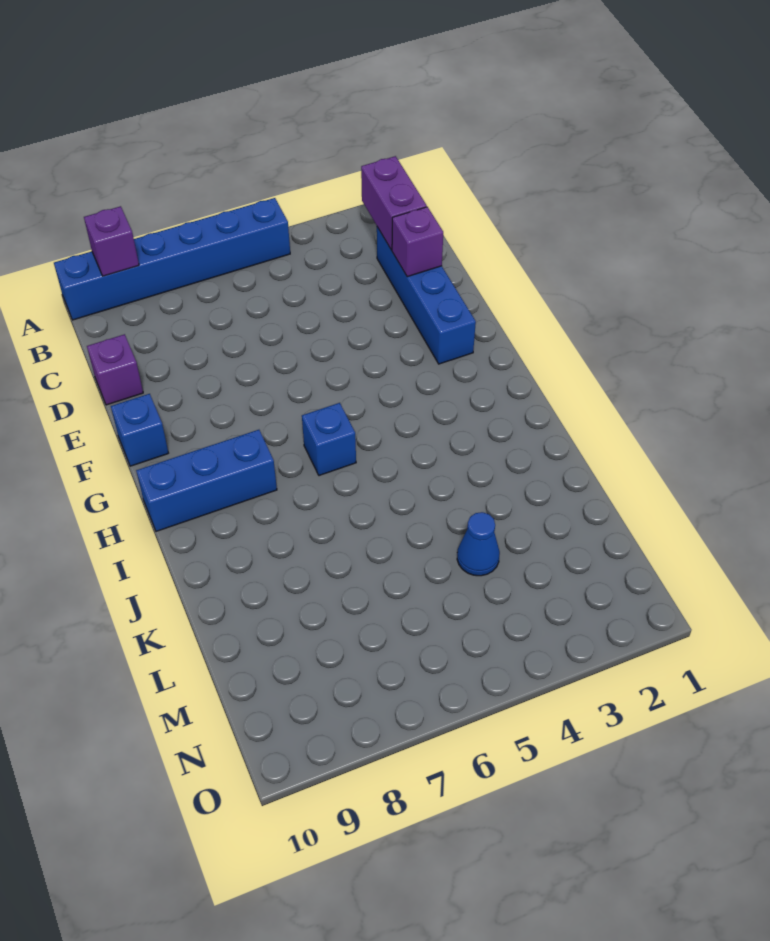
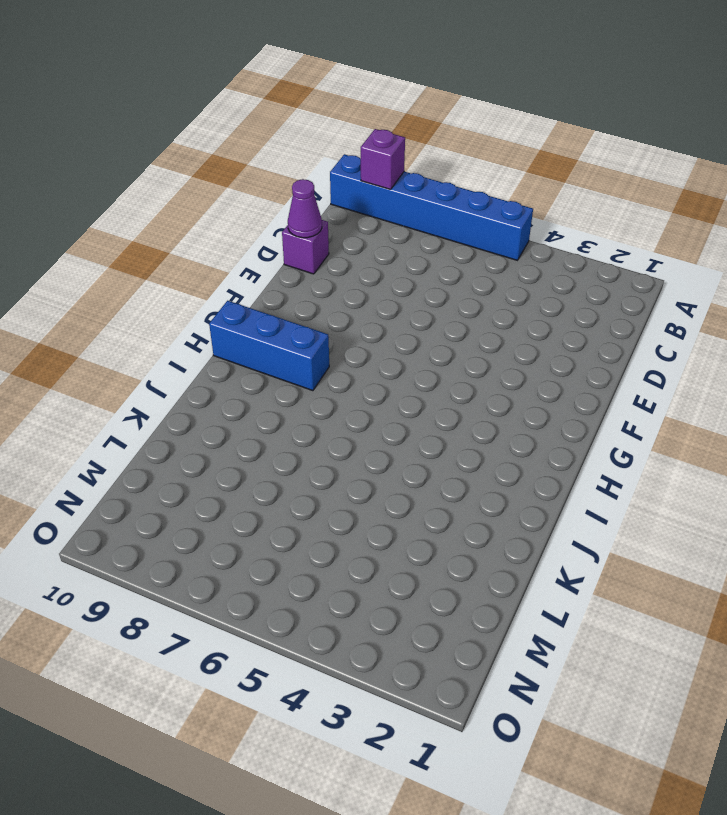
purple cone D10 level 2 -> none
none -> blue brick C2:F2 level 1
none -> blue brick F10 level 1

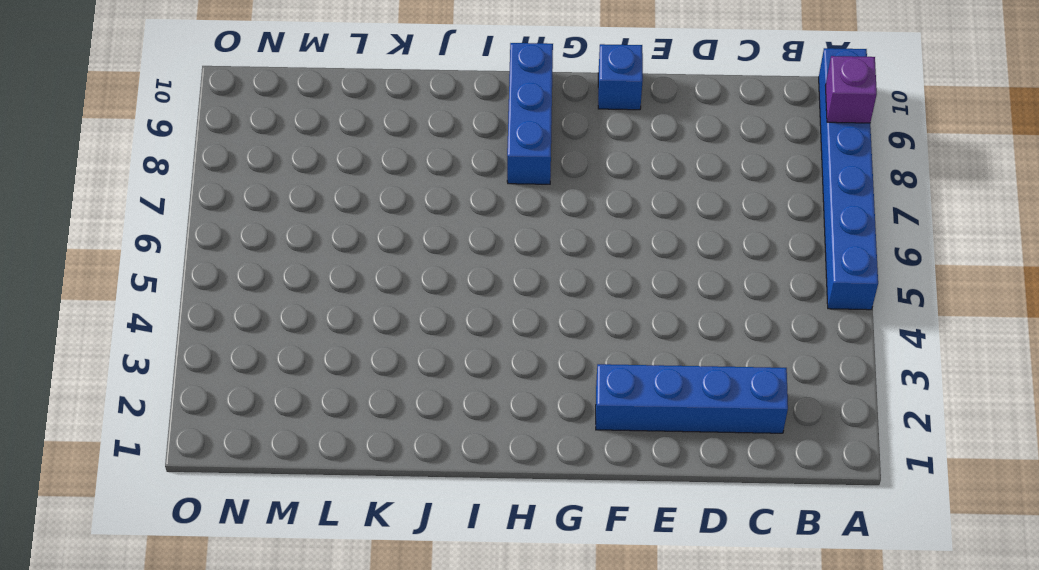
none -> purple brick D10 level 1
none -> blue brick H6 level 1

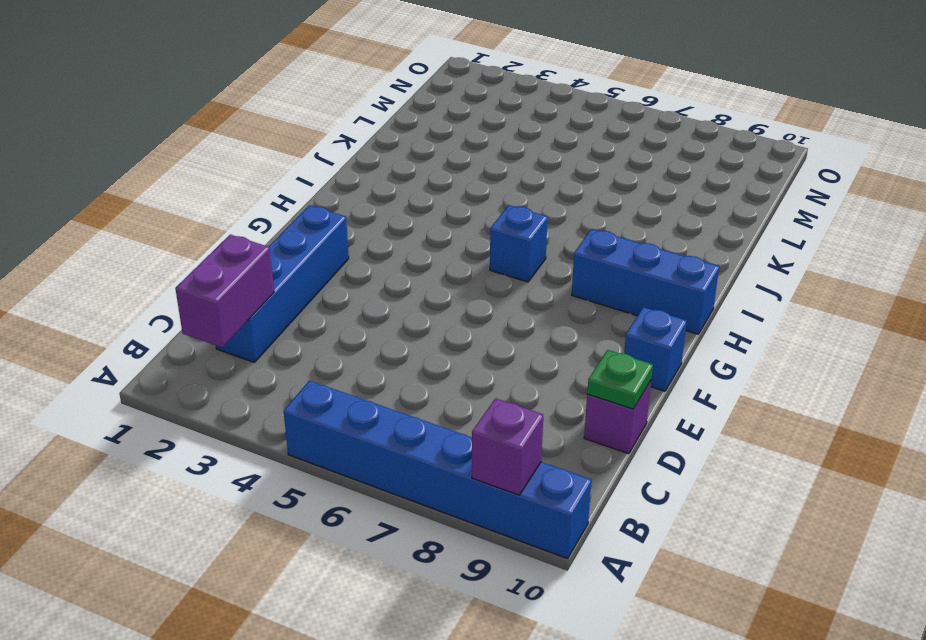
green plate D10 level 2 -> none
none -> blue cone L4 level 1
none -> purple brick D2 level 2

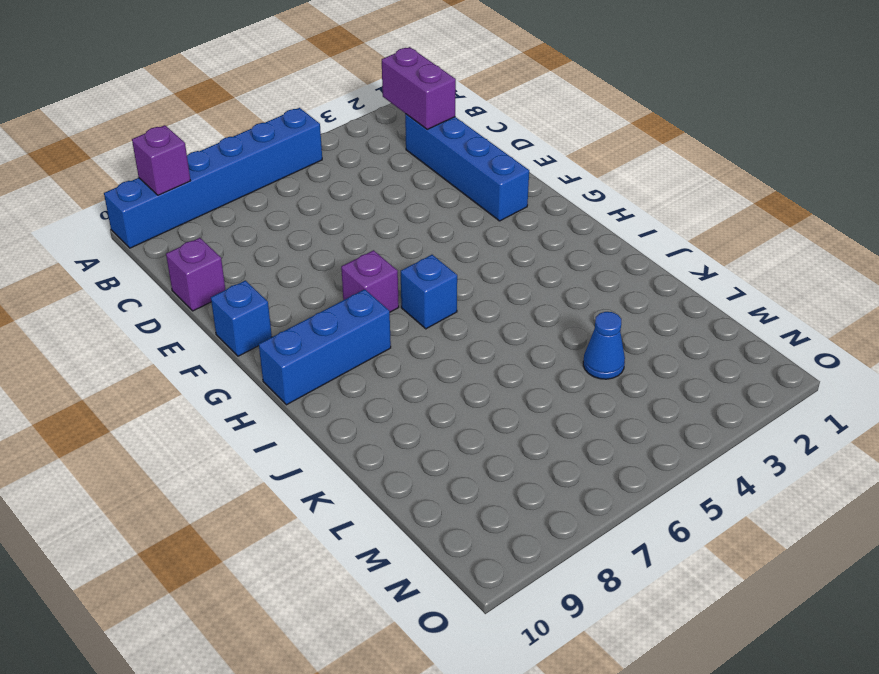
purple brick G7 level 1 -> purple brick D2 level 2

